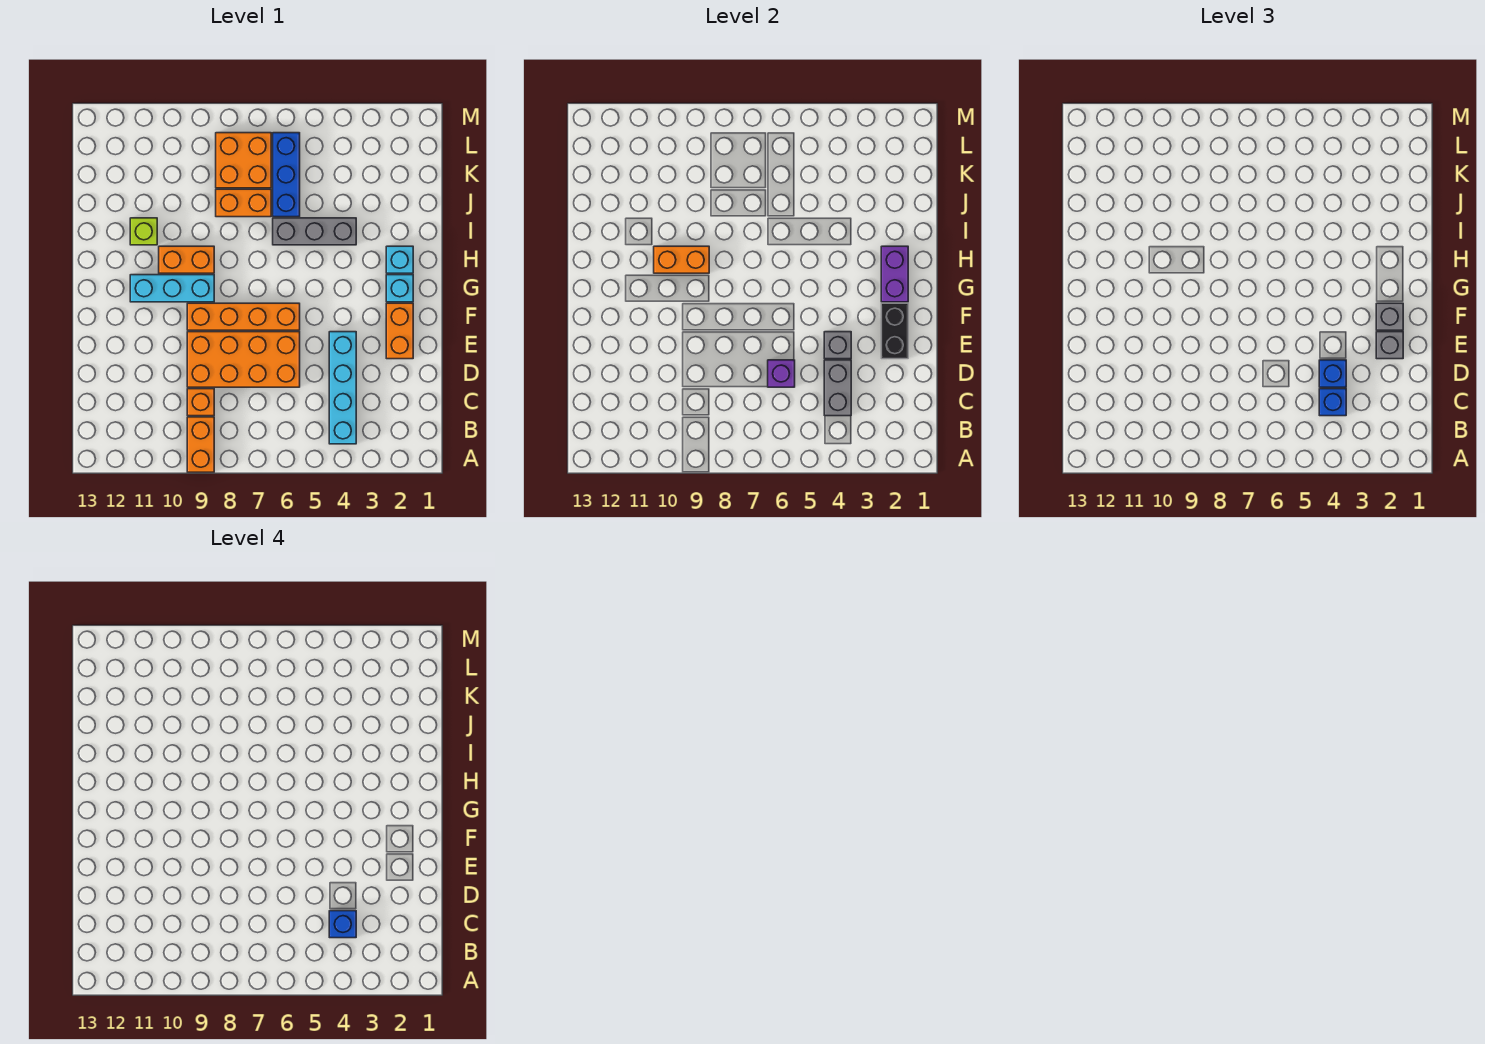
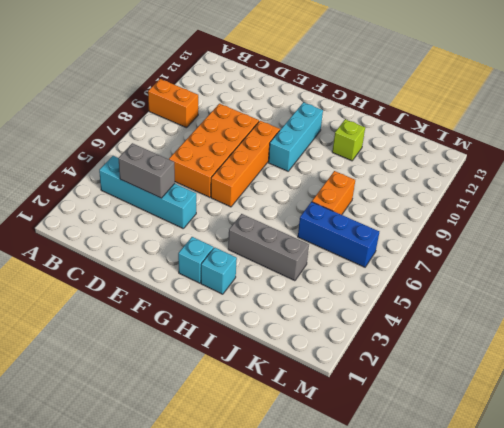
grey brick H4:J4 level 1 -> grey brick I4:I6 level 1
none -> orange brick C9 level 1
none -> orange brick E2:F2 level 1
none -> orange brick H9:H10 level 1

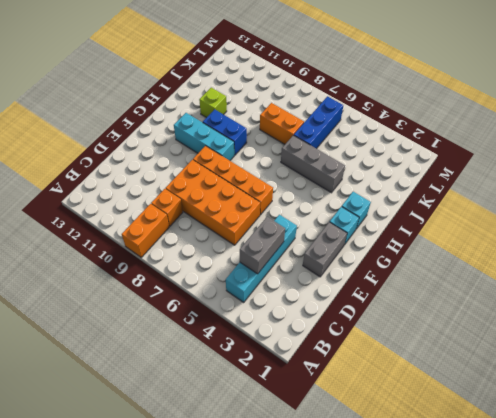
grey brick E2:F2 level 1 -> orange brick E2:F2 level 1
blue brick H9:H10 level 1 -> orange brick H9:H10 level 1
none -> orange brick K7:L8 level 1
none -> purple brick D6 level 2
none -> black brick E2:F2 level 2

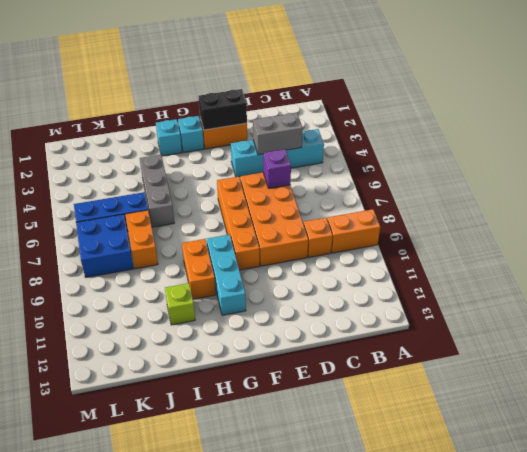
blue brick K7:L8 level 1 -> orange brick K7:L8 level 1
none -> grey brick E4 level 2
none -> purple brick G2:H2 level 2
none -> orange brick H9:H10 level 2

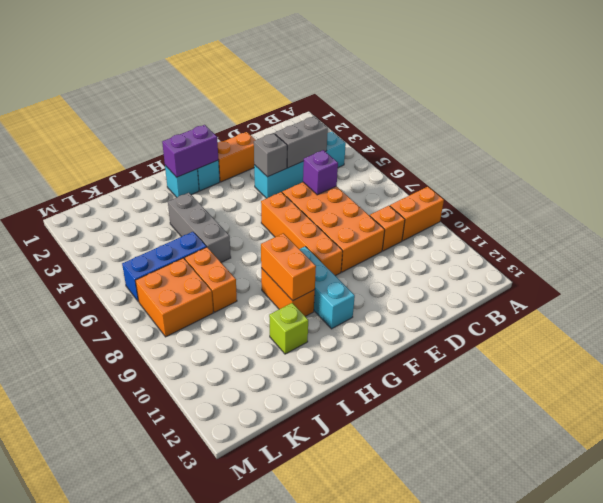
none -> black brick E2:F2 level 2
none -> blue brick C4 level 3
none -> blue brick D4 level 3

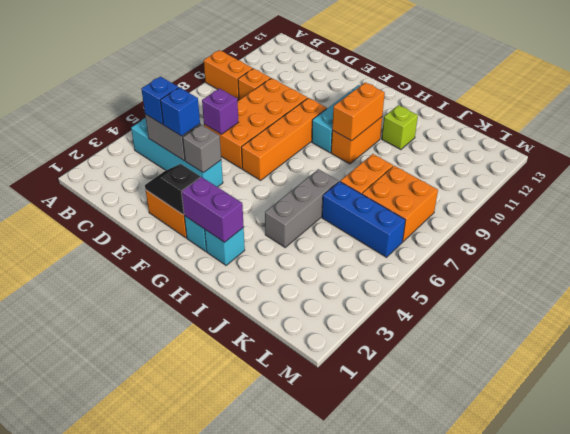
black slope E2:F2 level 2 top F -> black brick E2:F2 level 2
none -> grey brick E2 level 3
none -> grey brick F2 level 3
none -> blue brick C4 level 4

